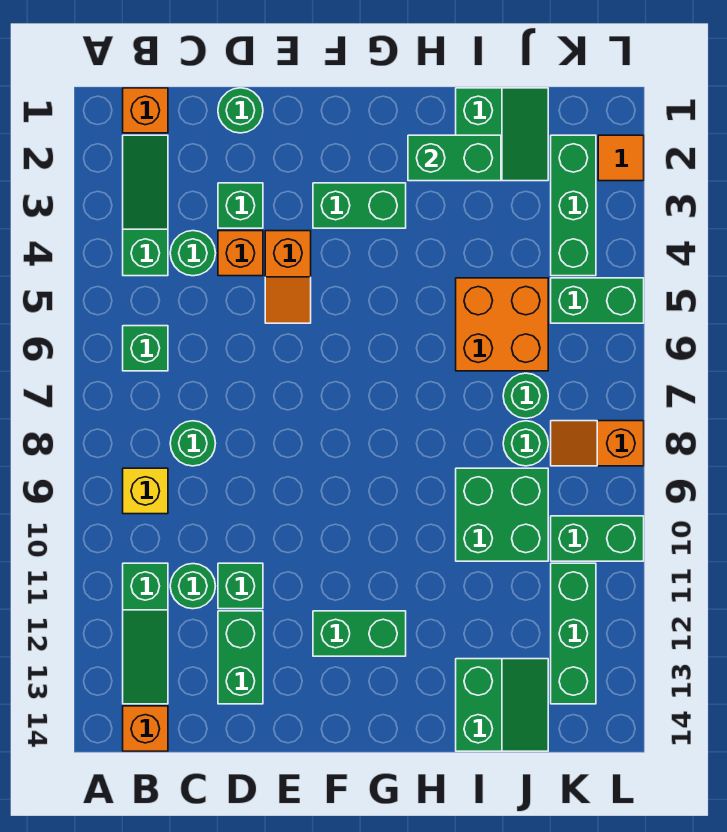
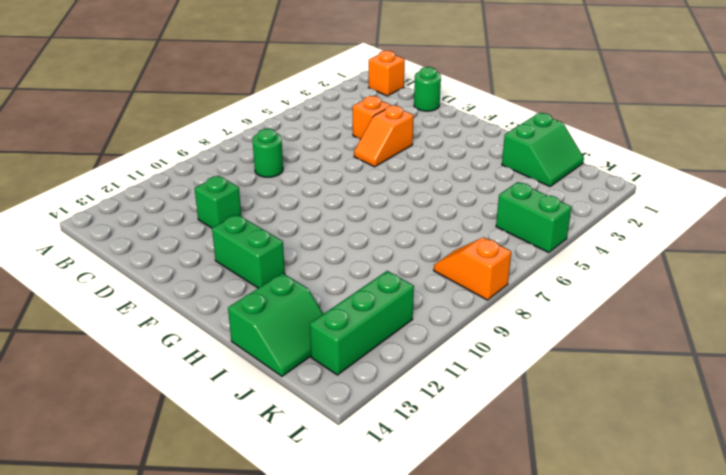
none -> green slope B2:B4 level 1 top 4
none -> green brick B6 level 1
none -> yellow brick B9 level 1
none -> green slope B11:B13 level 1 top 11

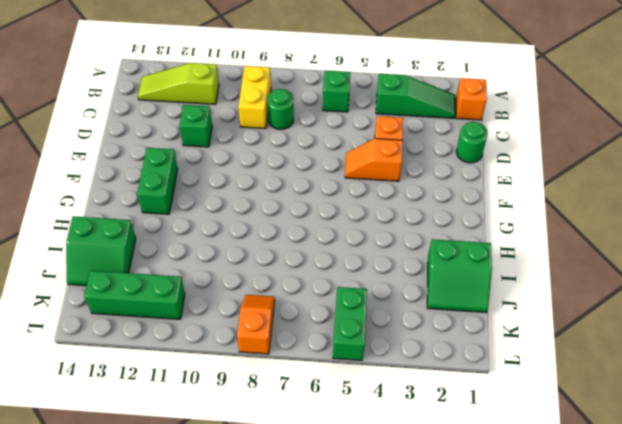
yellow brick B9:C9 level 1 -> yellow brick B9 level 1
lime slope B11:B13 level 1 top 11 -> green slope B11:B13 level 1 top 11
none -> orange brick B14 level 1
none -> green round brick C4 level 1
none -> green round brick C11 level 1
none -> green brick D3 level 1

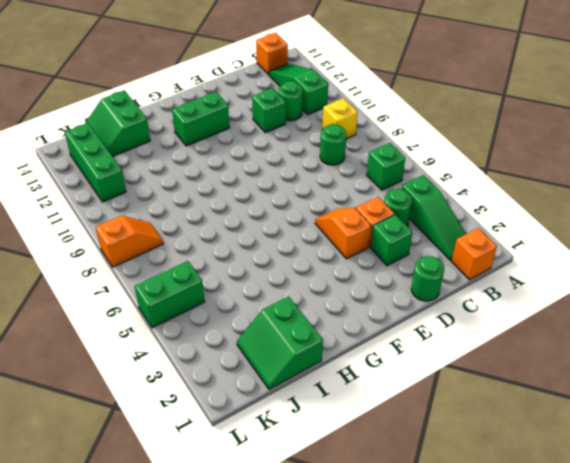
none -> green brick D12:D13 level 1
none -> green brick F3:G3 level 1
none -> orange brick I5:J6 level 1
none -> green brick I9:J10 level 1

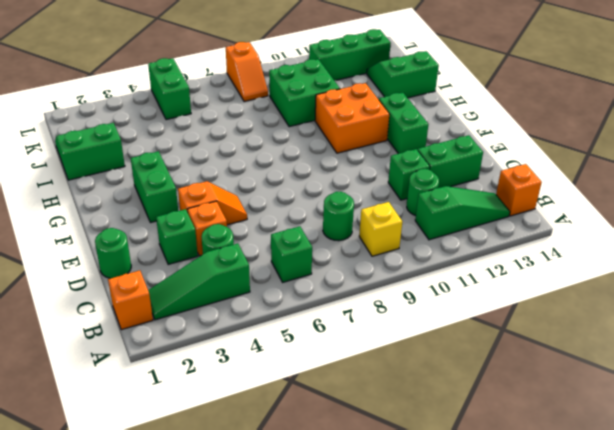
orange brick G10:H11 level 1 -> orange brick I5:J6 level 1
none -> green round brick J7 level 1
none -> green round brick J8 level 1
none -> green brick K2:K4 level 1
none -> green brick K10:L10 level 1

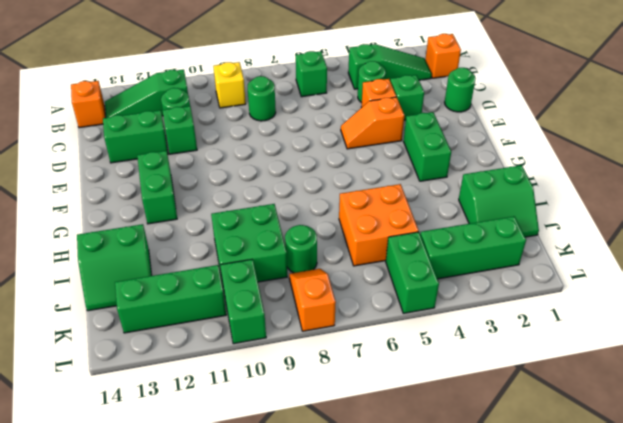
none -> green round brick J7 level 1
none -> orange tile L2 level 1
none -> green brick H2:I2 level 2

